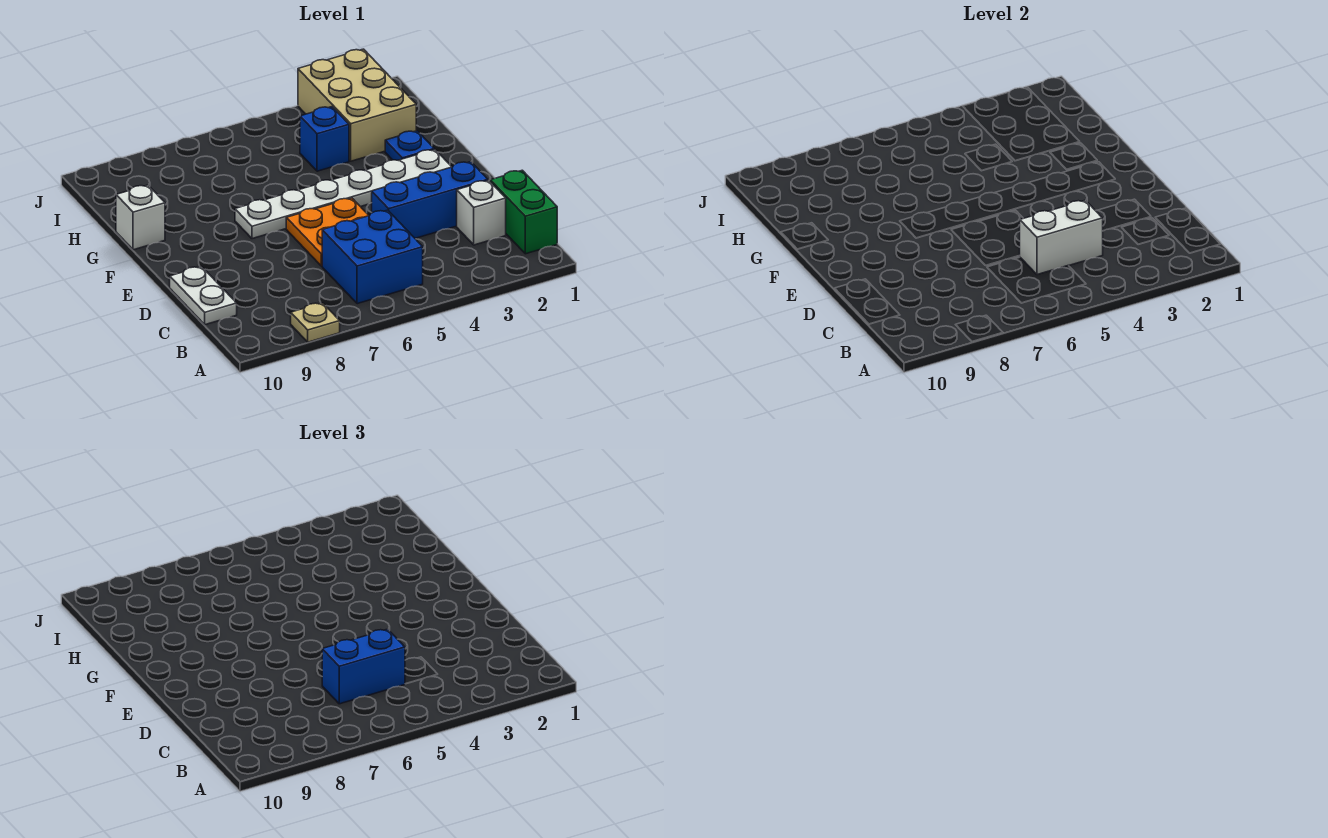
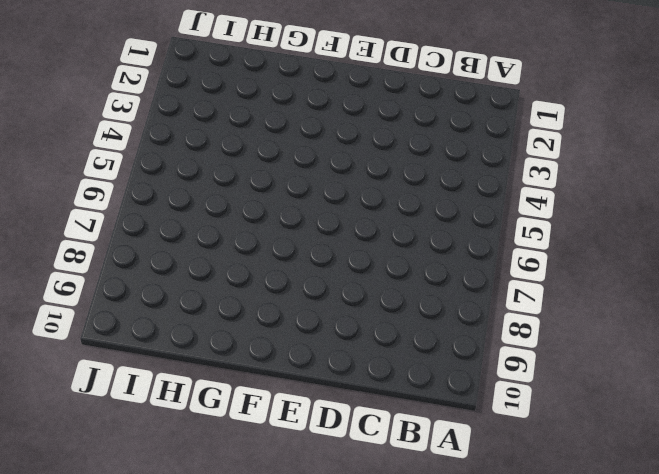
none -> tan plate A8 level 1
none -> green brick B1:C1 level 1
none -> blue brick B5:C6 level 1

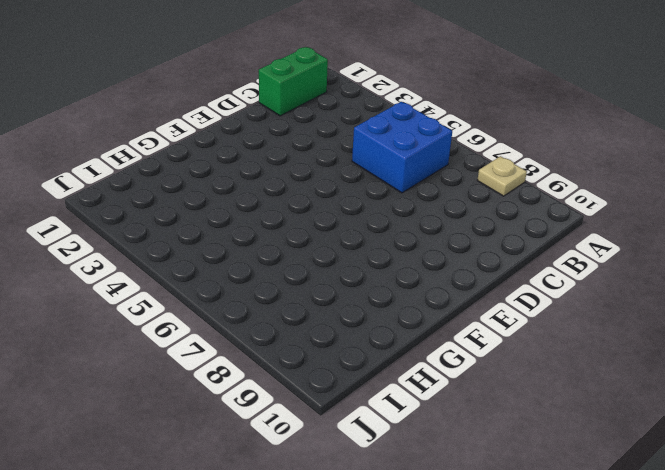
none -> white brick C2 level 1
none -> white plate C10:D10 level 1
none -> blue brick D2:D4 level 1

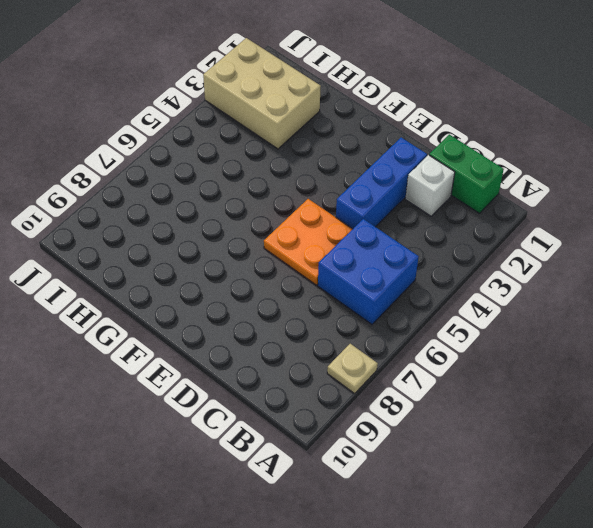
none -> white plate C10:D10 level 1
none -> white plate F2:F7 level 1
none -> blue plate G2 level 1

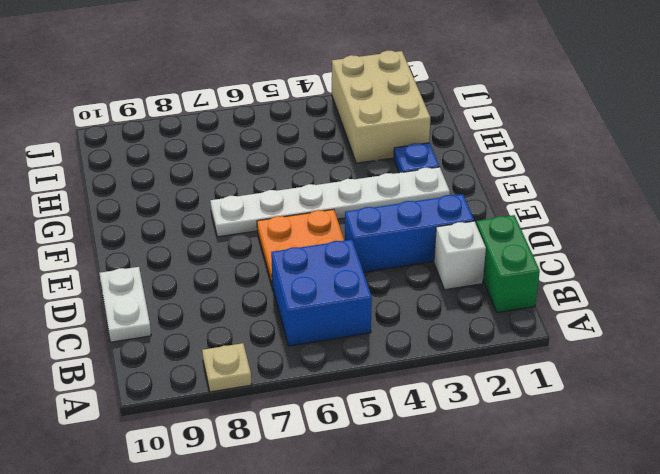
none -> white brick G10 level 1
none -> blue brick H4 level 1
none -> white brick C4:C5 level 2

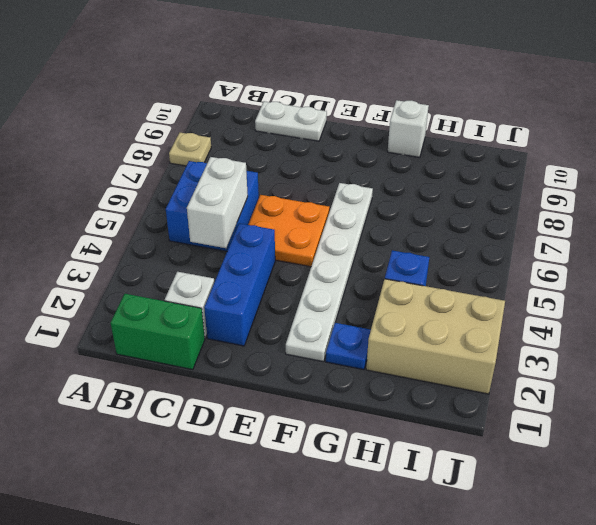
none -> blue brick C5:C6 level 3

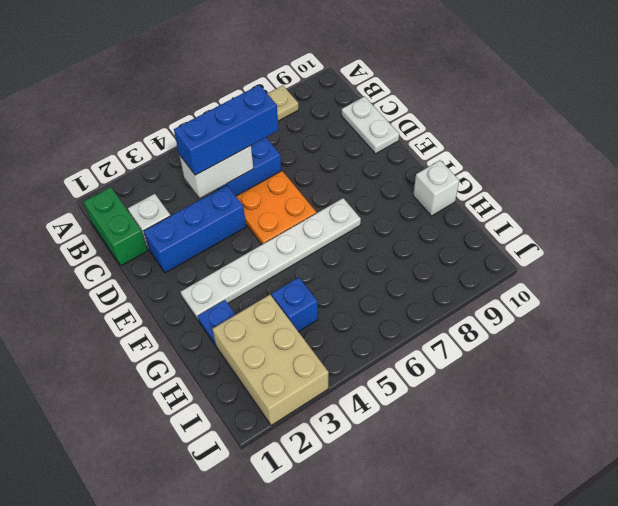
blue brick C4:C6 level 3 -> blue brick C5:C6 level 3

